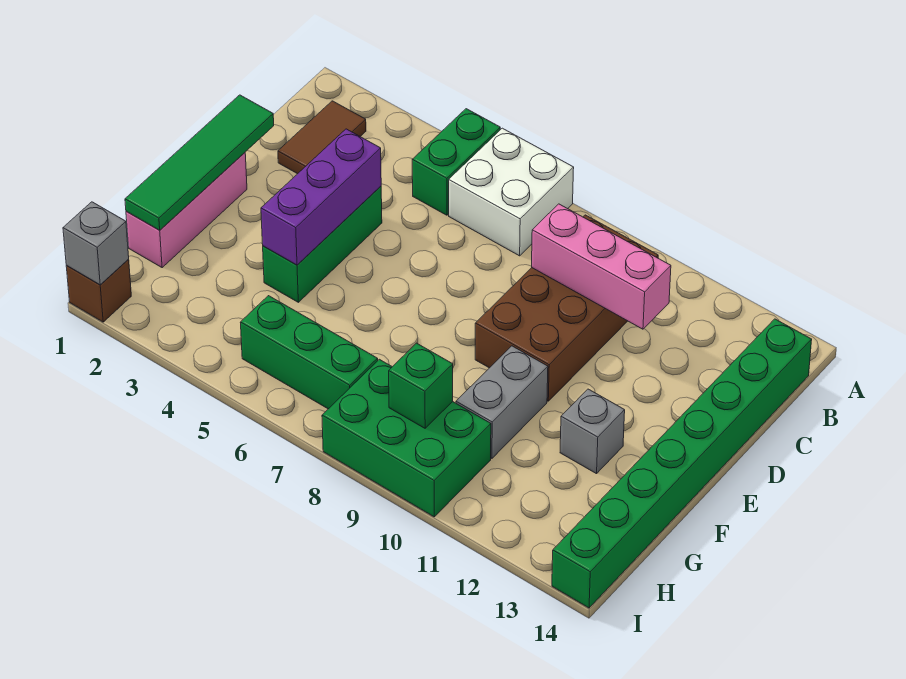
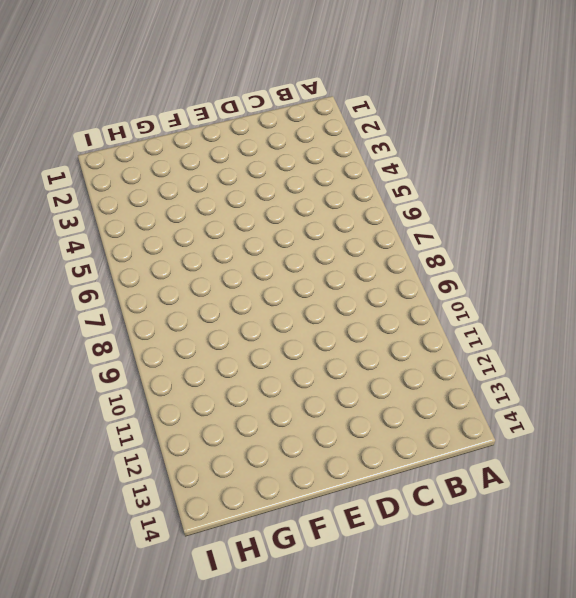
none -> green brick A5:B5 level 1
none -> white brick A6:B7 level 1
none -> brown tile B2:C2 level 1

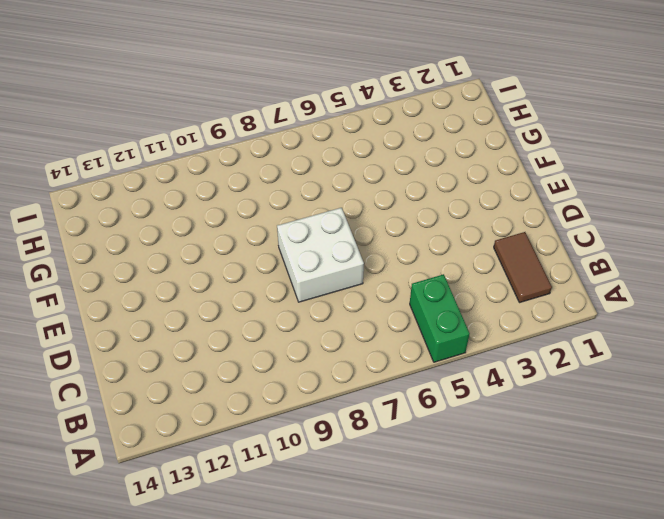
white brick D7:E8 level 1 -> white brick A6:B7 level 1
none -> brown brick B9:E10 level 1
none -> green brick B14:I14 level 1
none -> green brick D4:F4 level 1

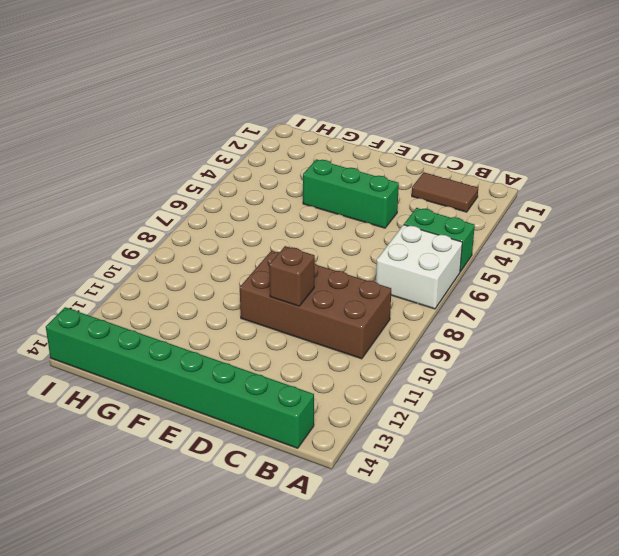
brown brick D10 level 2 -> brown brick I1 level 1
none -> pink brick E1:G1 level 1
none -> grey brick F10:G10 level 1
none -> grey brick F12 level 1

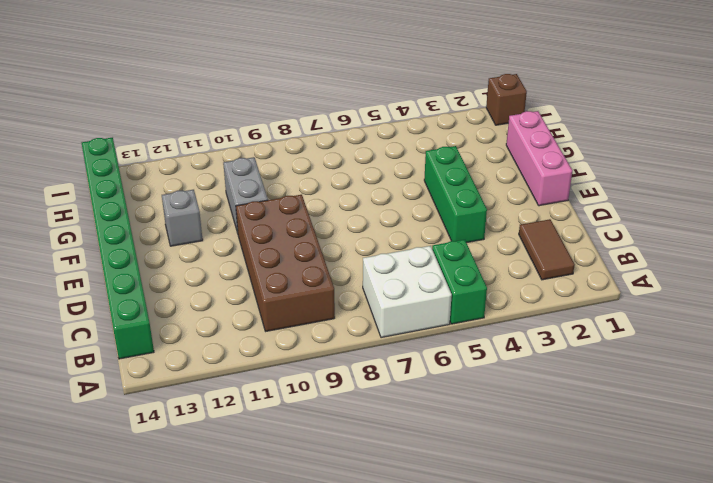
none -> green brick H5:H7 level 1
none -> green brick H8:I10 level 1
none -> pink brick C9:C11 level 2

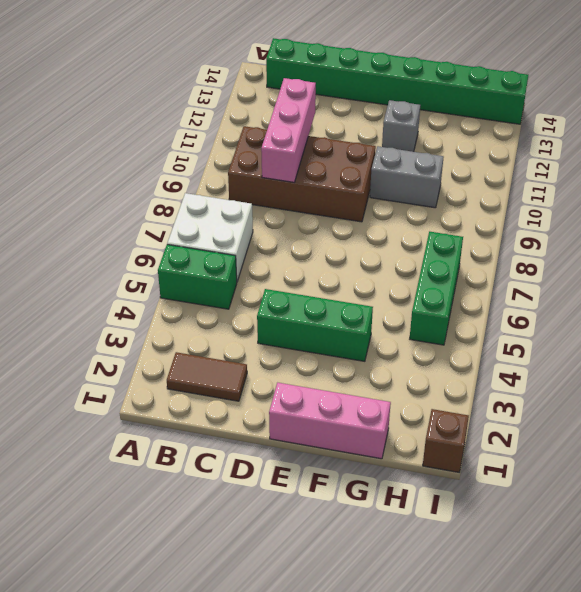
none -> green brick H8:I10 level 1
none -> green tile D1:G1 level 2
none -> purple brick D4:F4 level 2

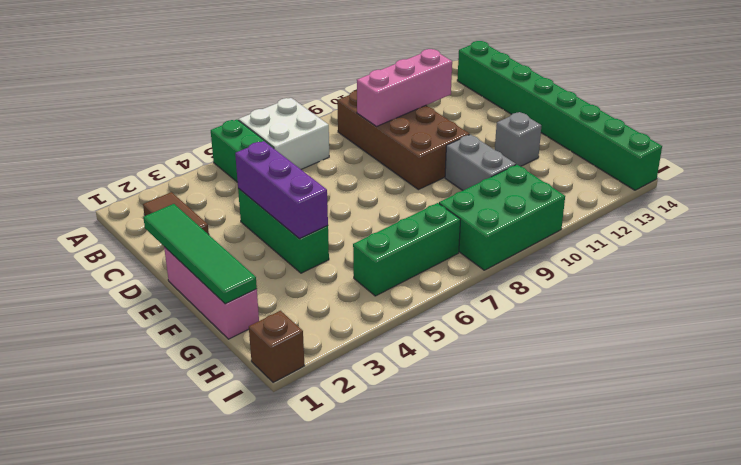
none -> green brick H9 level 2
none -> grey brick I1 level 2

